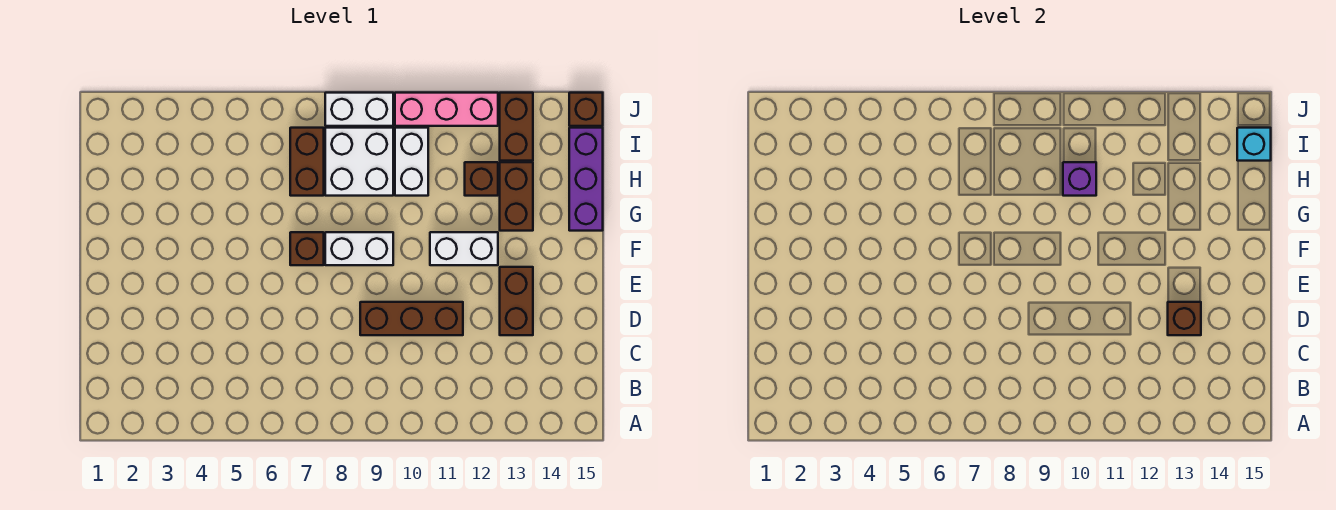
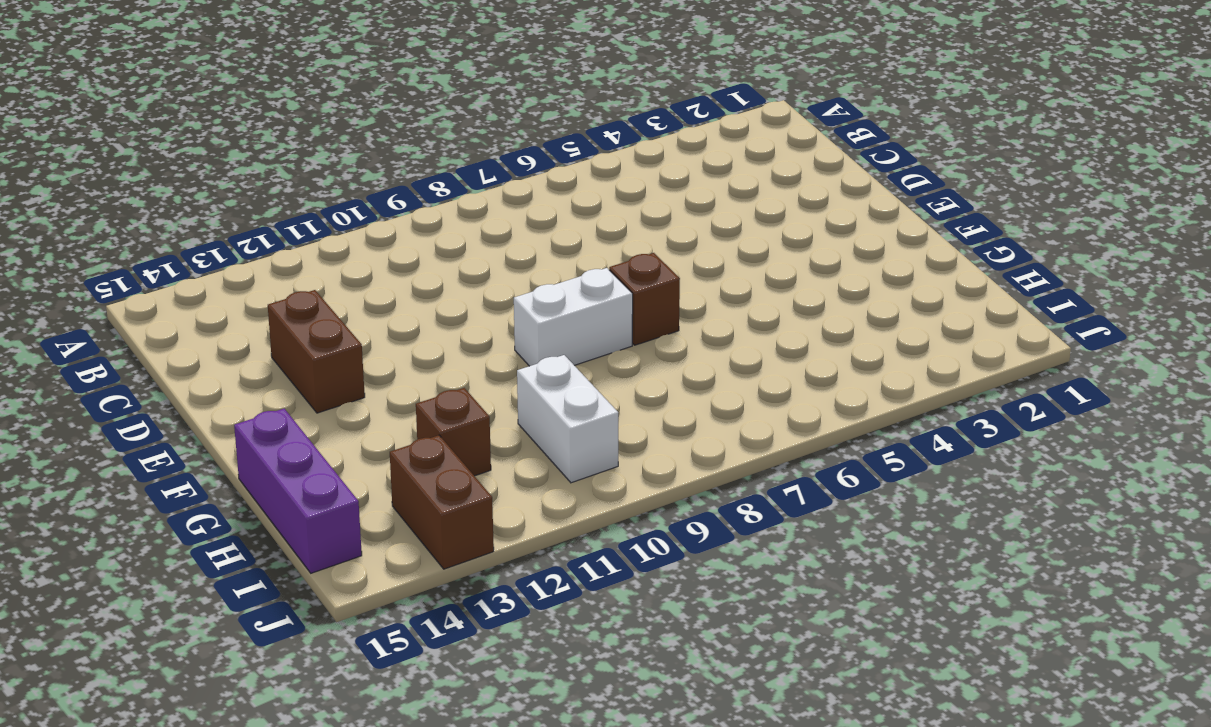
none -> brown brick D9:D11 level 1
none -> white brick F11:F12 level 1
none -> brown brick G13:H13 level 1

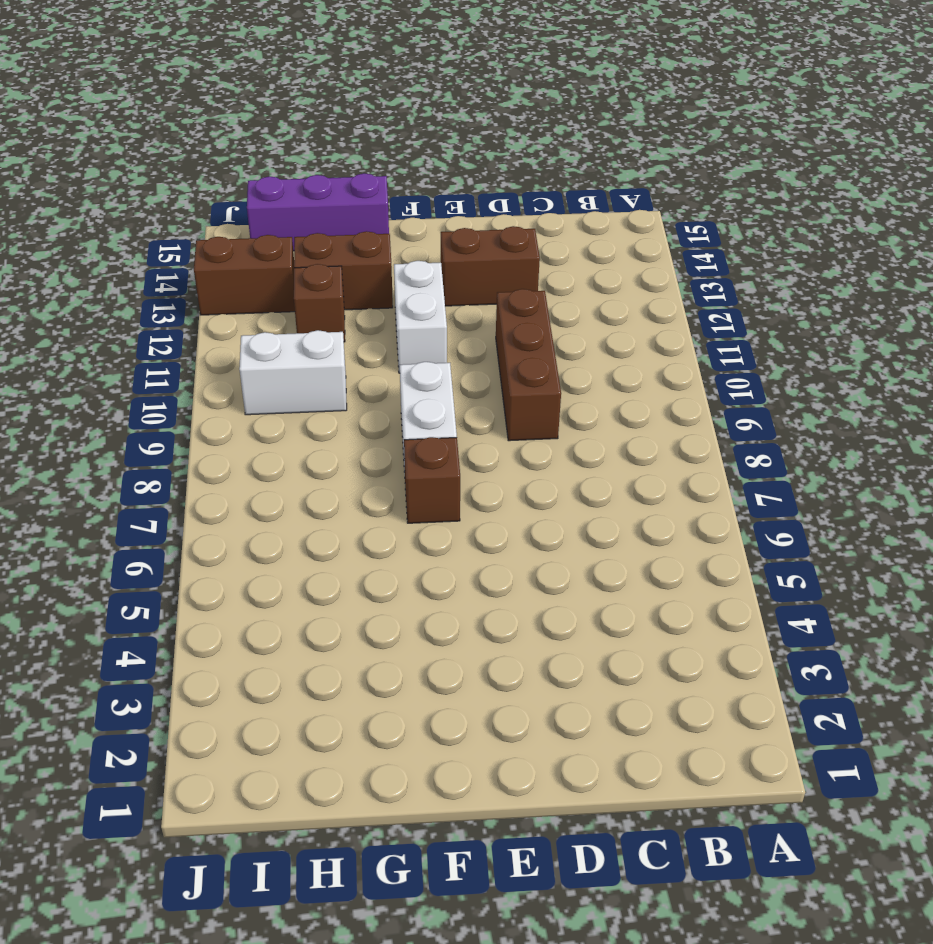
none -> brown brick H7:I7 level 1
none -> white brick H8:I9 level 1
none -> white brick J8:J9 level 1

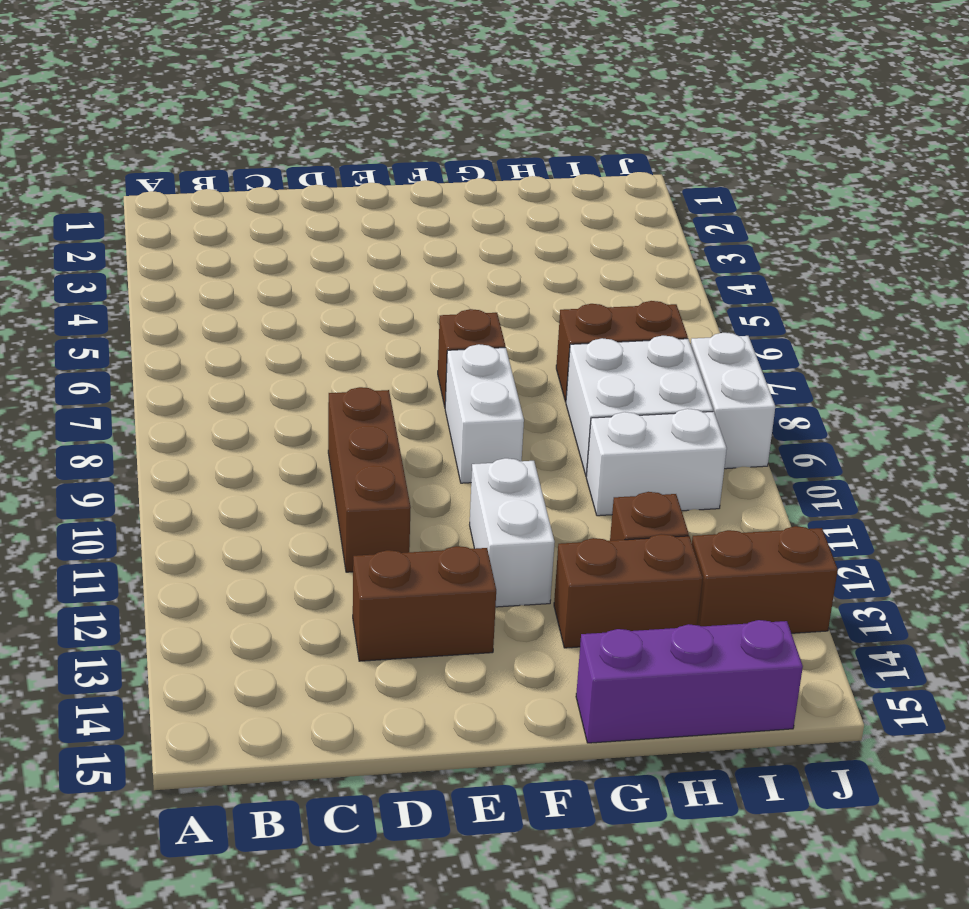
none -> pink brick J10:J12 level 1
none -> brown brick J15 level 1
none -> brown brick D13 level 2

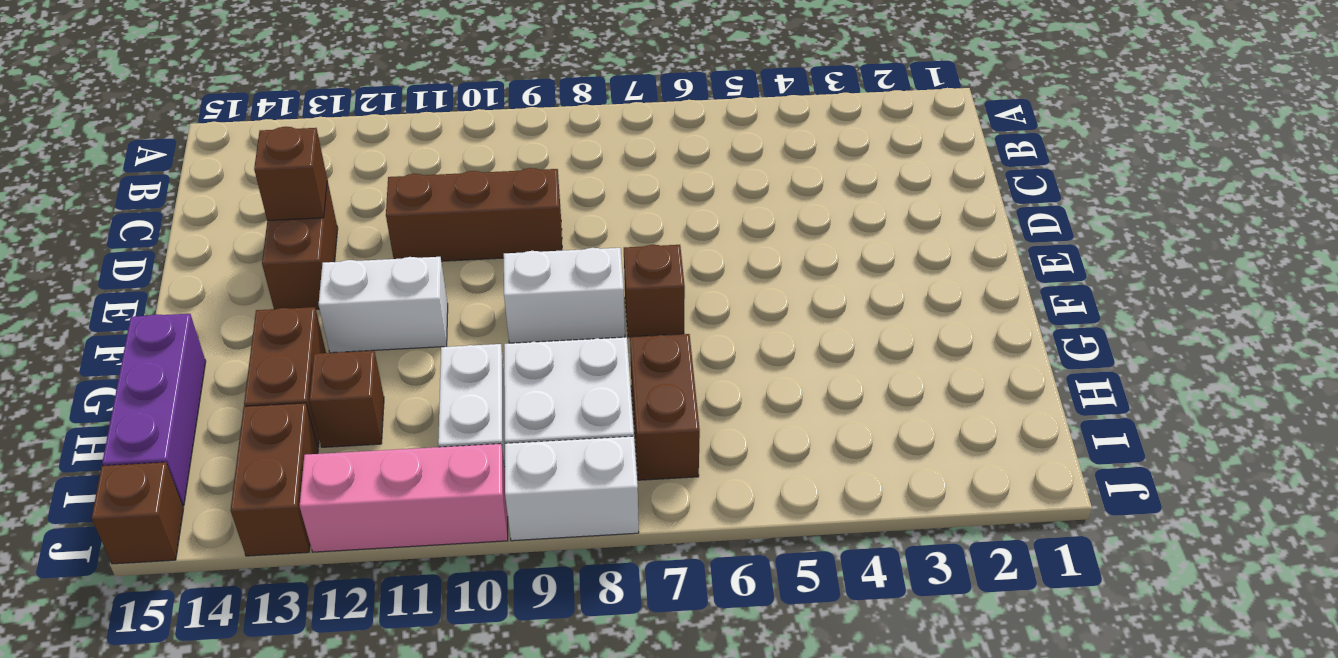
none -> purple brick H10 level 2
none -> cyan brick I15 level 2

